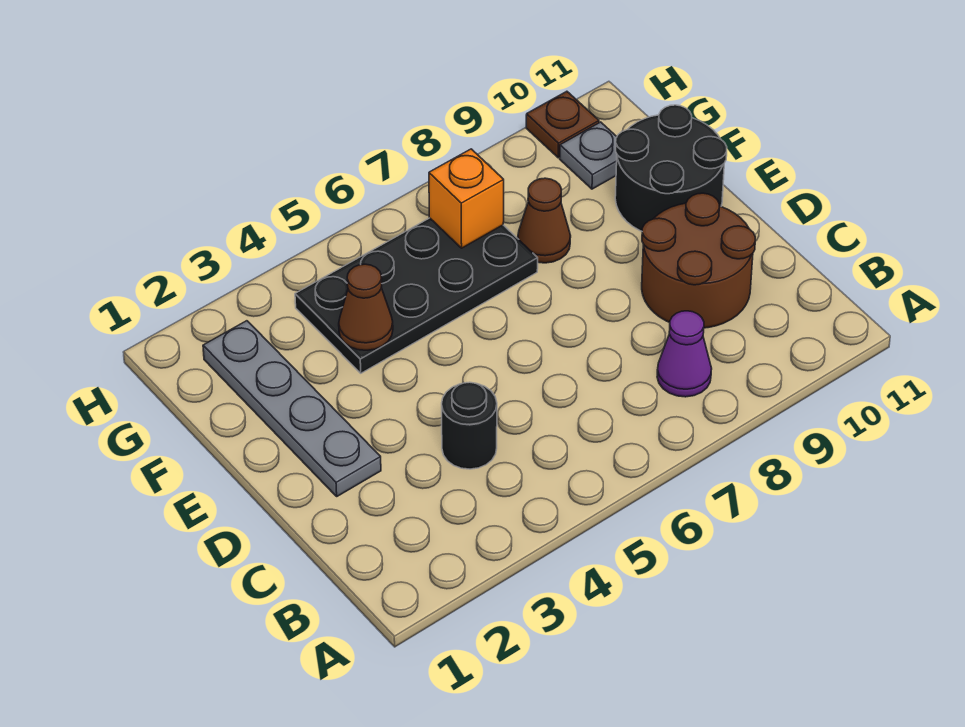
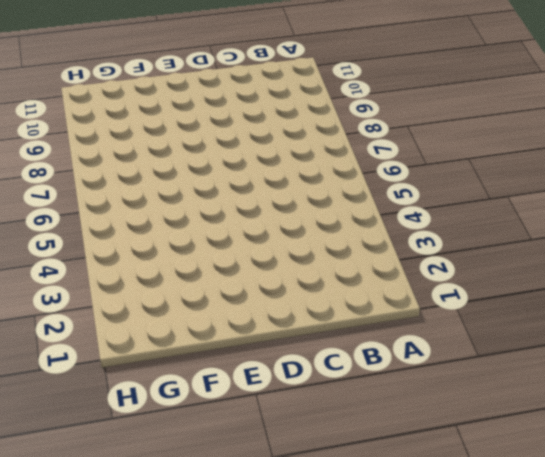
none -> purple cone B8 level 1
none -> black round brick C4 level 1

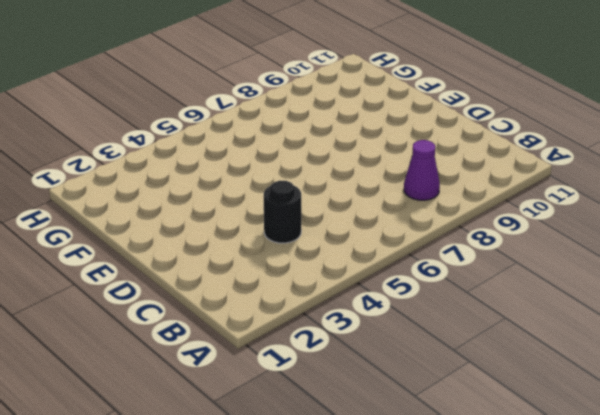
none -> brown round brick C9:D10 level 1
none -> grey plate D2:G2 level 1

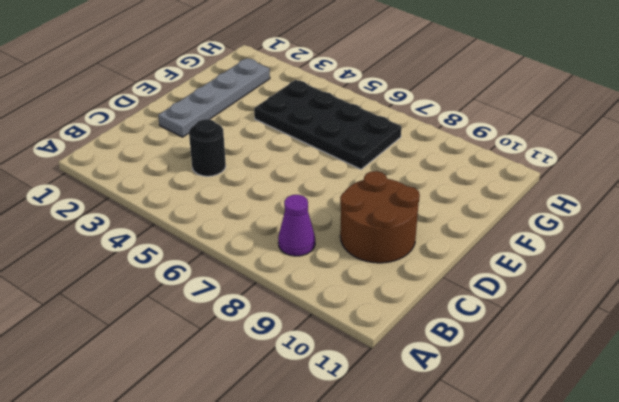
none -> black round brick E10:F11 level 1
none -> brown cone F8 level 1

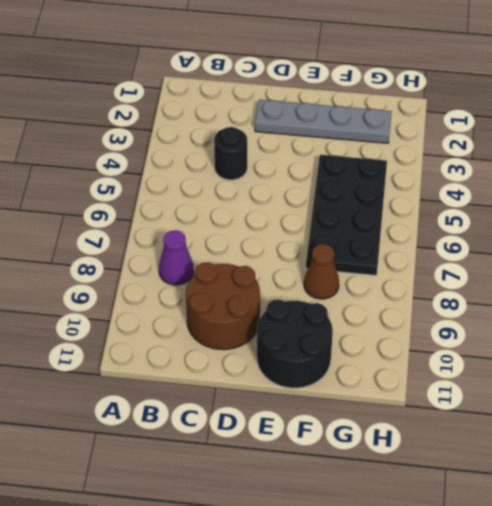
none -> grey plate G10 level 1
none -> brown plate H10 level 1

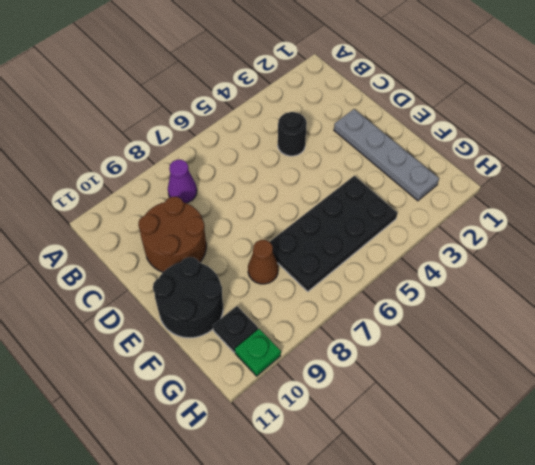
black plate G10 level 1 -> grey plate G10 level 1
green plate H10 level 1 -> brown plate H10 level 1
none -> brown cone F4 level 2
none -> orange brick G7 level 2

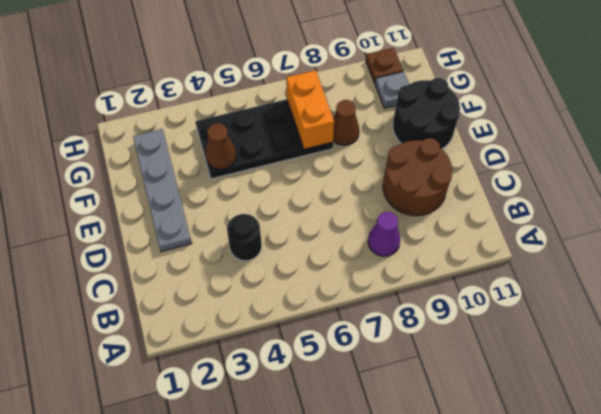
orange brick F7:G7 level 2 -> orange brick G7 level 2

